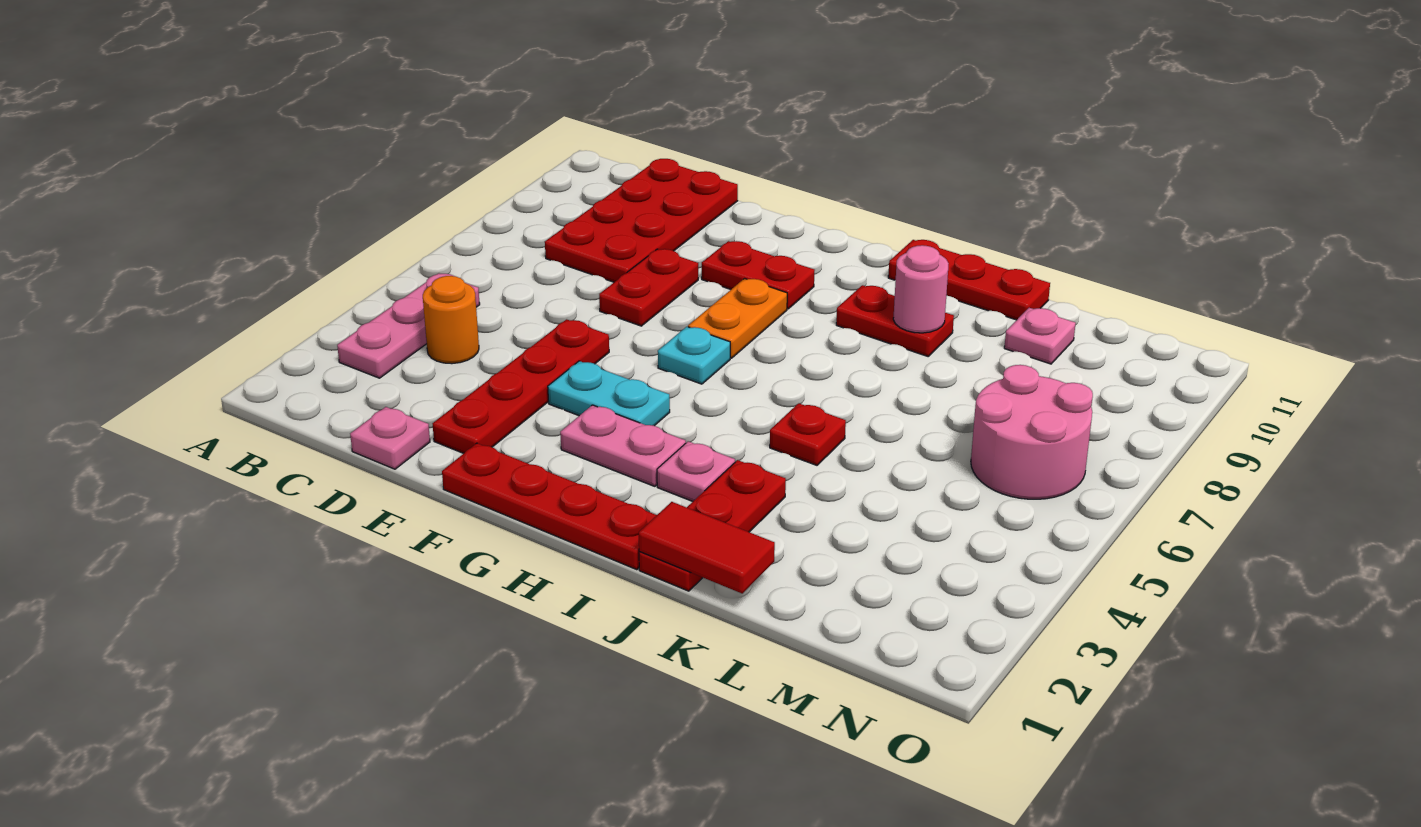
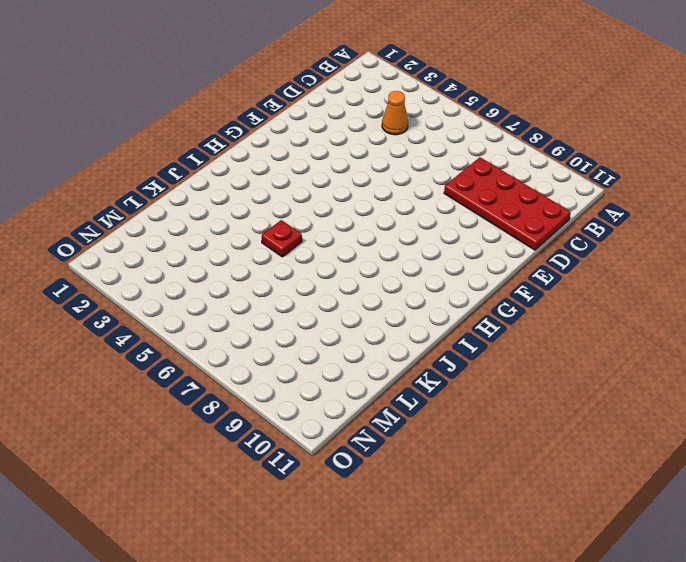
orange cone C4 level 1 -> orange round brick C4 level 1
none -> pink plate B3:B5 level 1
none -> pink plate D1 level 1
none -> red plate E2:E5 level 1

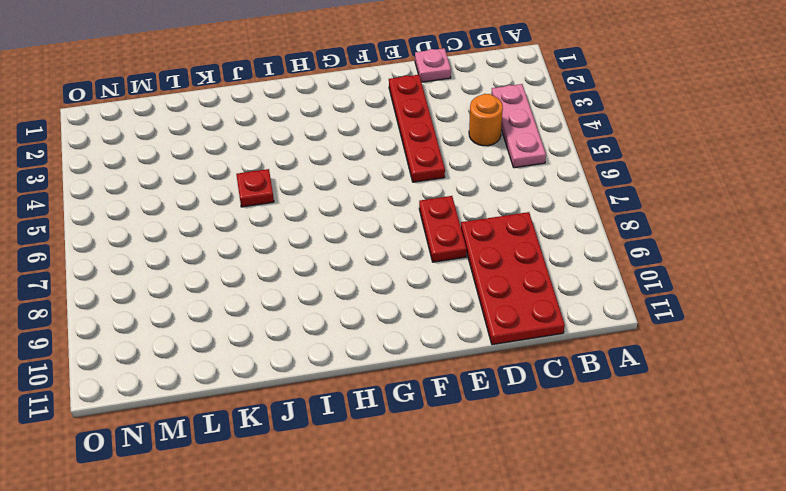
none -> red plate F1:I1 level 1
none -> cyan plate F4:G4 level 1
none -> red plate F9:G9 level 1

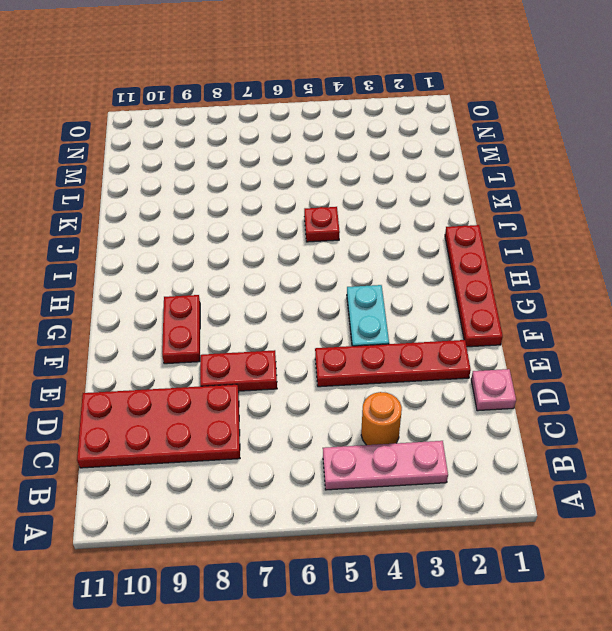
none -> pink plate G3:H3 level 1
none -> cyan plate G6 level 1
none -> orange plate G7:G8 level 1

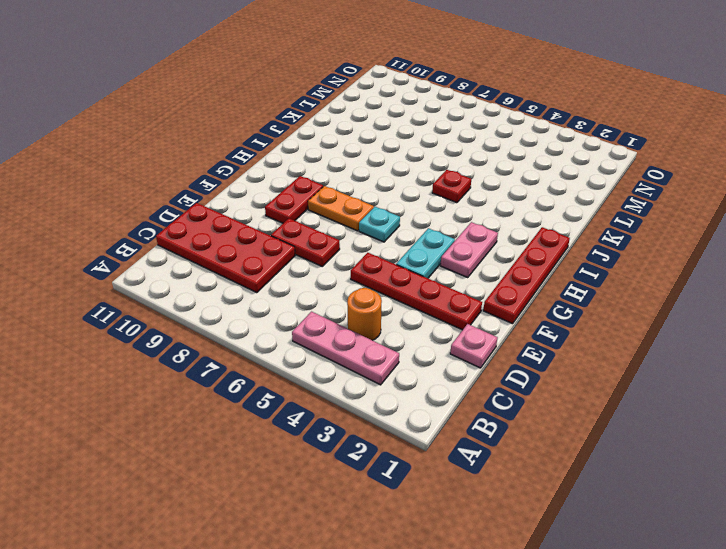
none -> pink plate I3 level 1
none -> red plate I9:J9 level 1
none -> red plate I11:K11 level 1

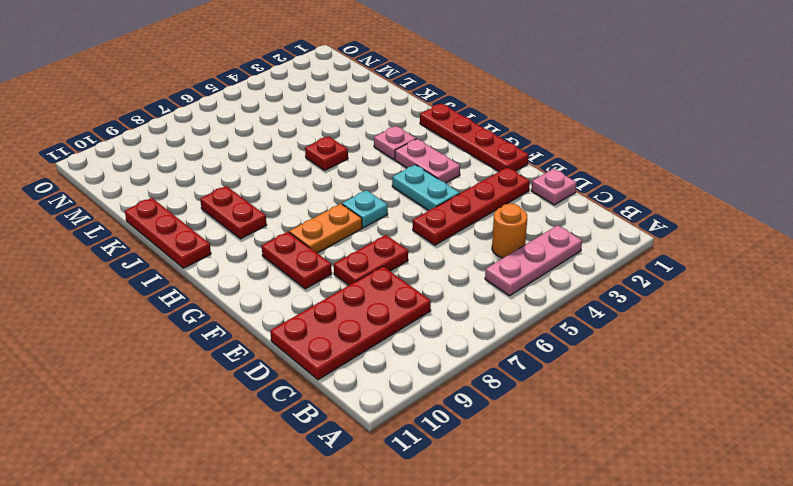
none -> red plate J1:J3 level 1
none -> pink plate L10 level 1
none -> pink round brick M6:N7 level 1

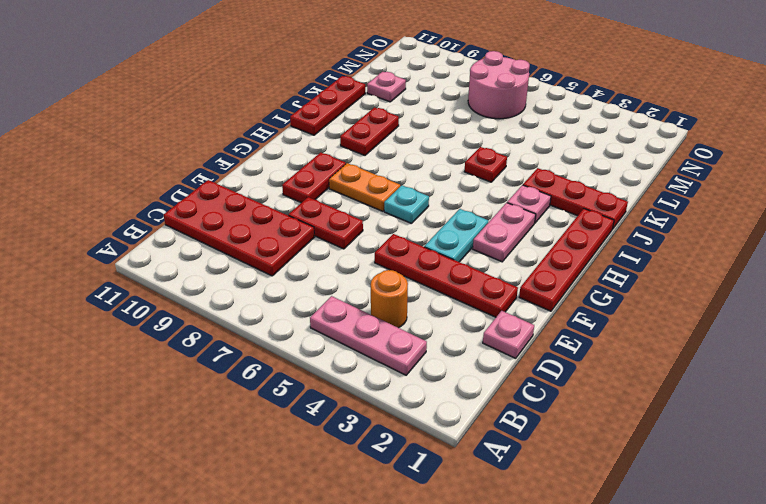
none -> red tile J1:K1 level 2
none -> pink round brick J9 level 2

